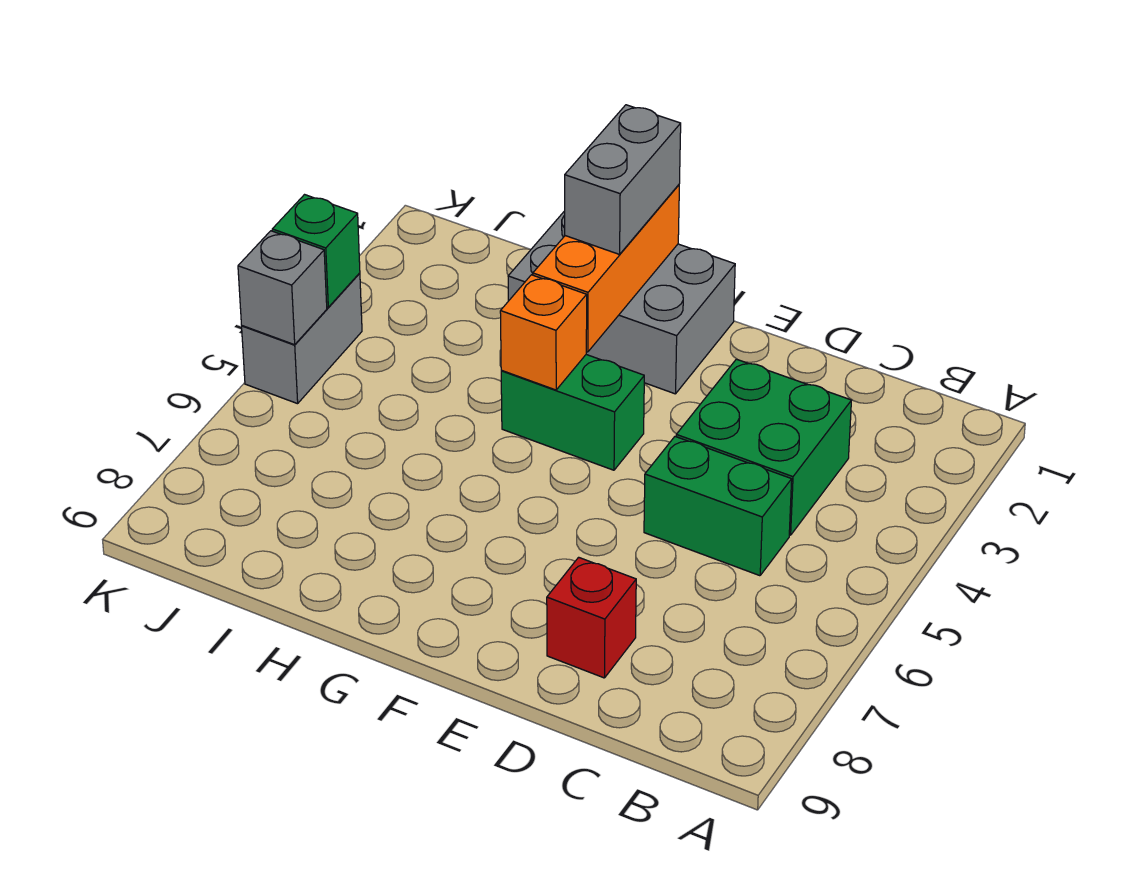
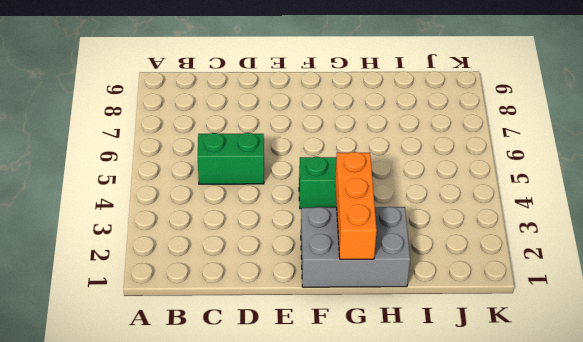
none -> green brick C3:D4 level 1
none -> red brick D8 level 1

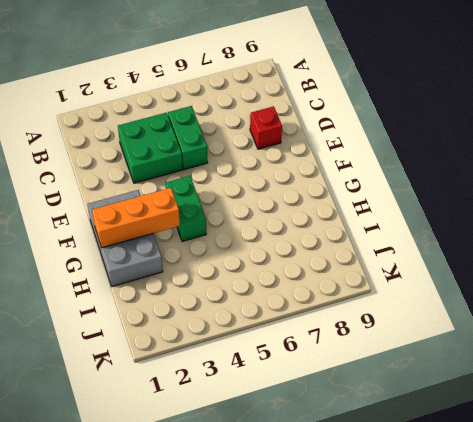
none -> grey brick K4:K5 level 1
none -> orange brick G4 level 2

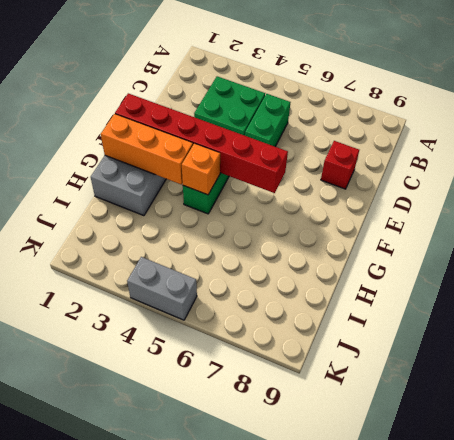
red brick F1:F6 level 2 -> none
none -> green brick K4 level 2
none -> grey brick K5 level 2

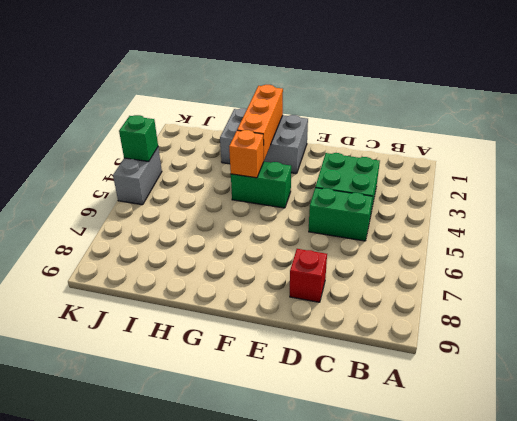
none -> grey brick K5 level 2
none -> grey brick G1:G2 level 3

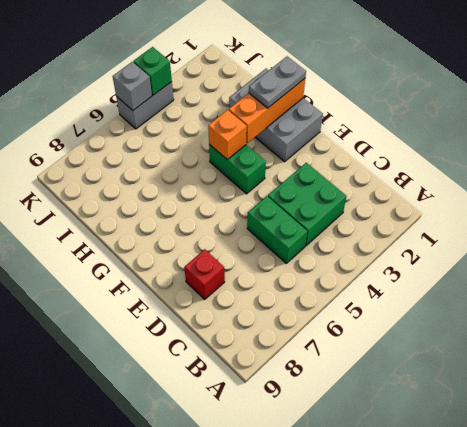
grey plate G1:G2 level 3 -> grey brick G1:G2 level 3

